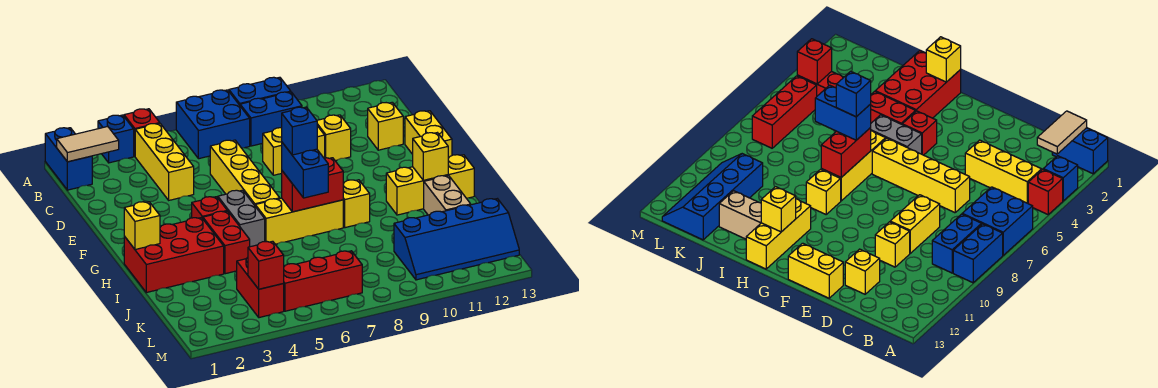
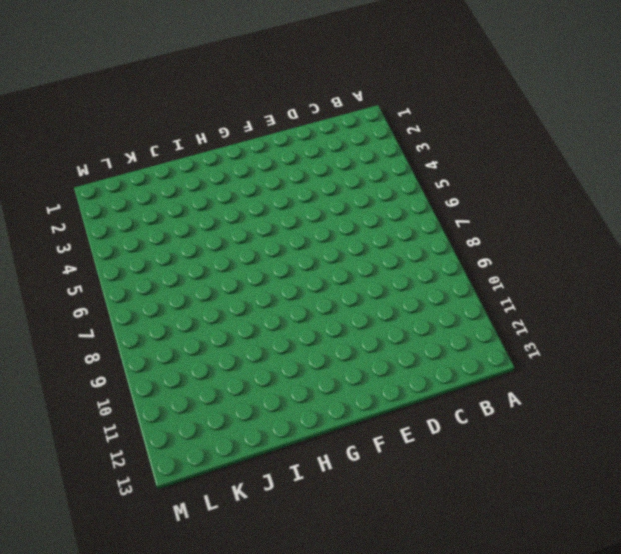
none -> blue brick A1:B1 level 1
none -> blue brick A3 level 1
none -> red brick A4 level 1
none -> blue brick A6:B7 level 1

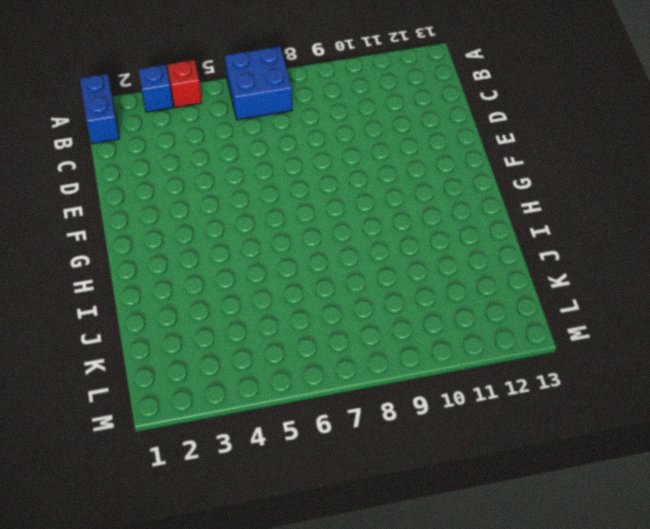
none -> blue brick A8:A9 level 1
none -> yellow brick B4:D4 level 1
none -> blue brick B8:B9 level 1
none -> yellow brick D6:G6 level 1

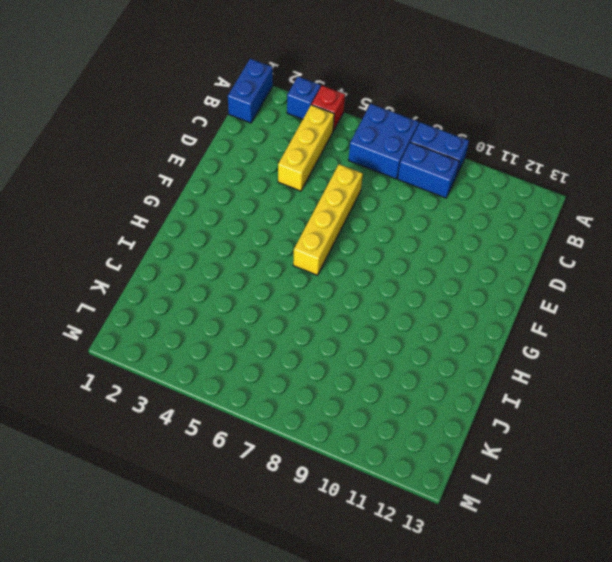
none -> yellow brick D8:D9 level 1
none -> yellow brick D10 level 1
none -> yellow brick D12 level 1
none -> yellow brick E13:F13 level 1

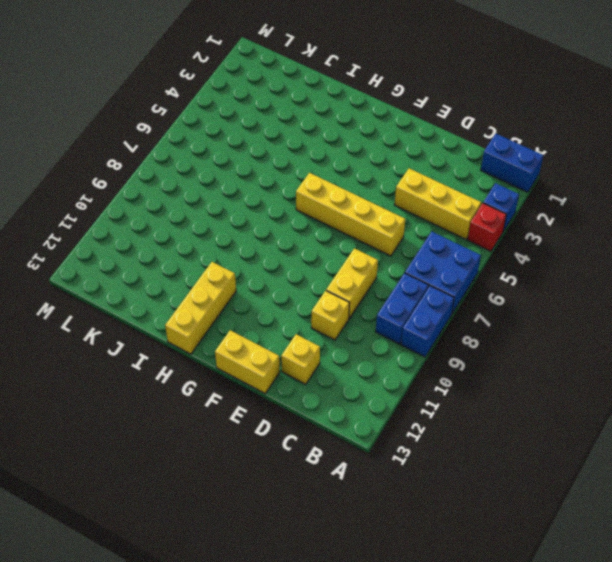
none -> red brick G4 level 1
none -> grey brick G5:H5 level 1
none -> red brick H1:I3 level 1
none -> red brick H4:I4 level 1

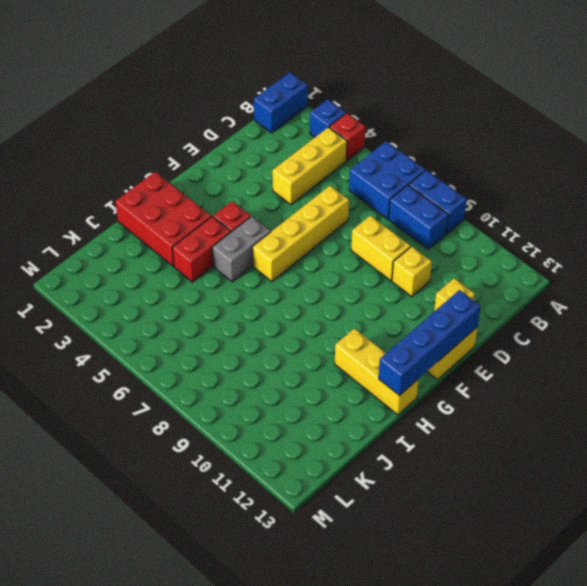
blue brick E13:H13 level 2 -> none
none -> yellow brick H6:H8 level 1
none -> yellow brick H9 level 1
none -> tan brick I12:J12 level 1
none -> red brick K4:L4 level 1

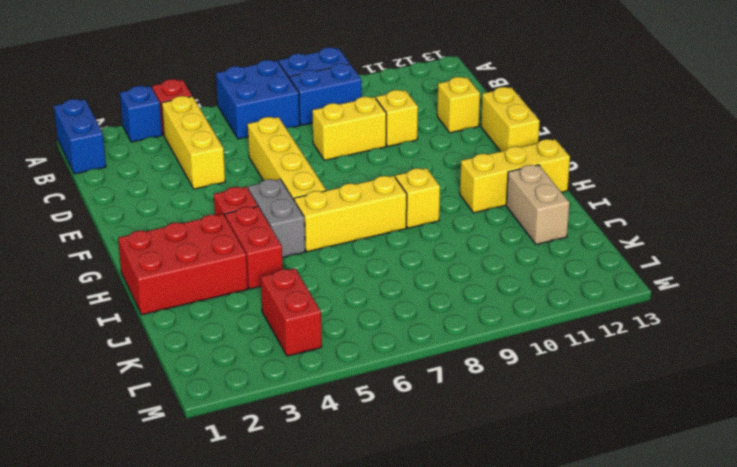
none -> blue slope K10:L13 level 1 top K
none -> red brick L5:L7 level 1
none -> tan tile B1:B2 level 2
none -> yellow brick H1 level 2

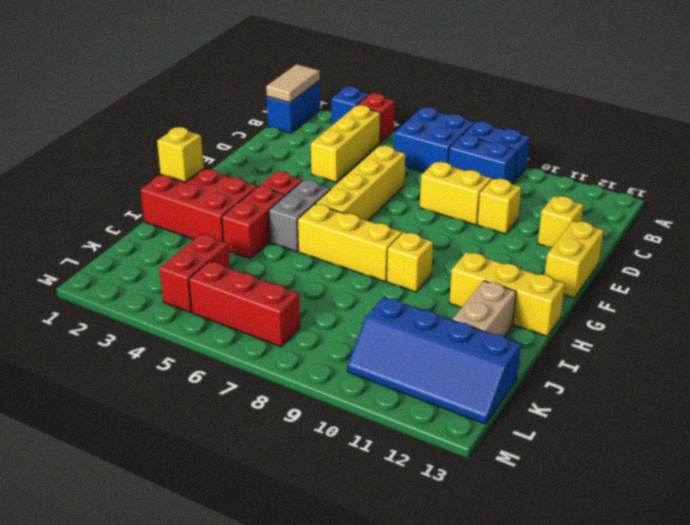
tan tile A1:B1 level 2 -> tan tile B1:B2 level 2
none -> red brick H7:H8 level 2
none -> yellow brick H12 level 2
none -> red brick L4 level 2
none -> blue brick H7:I7 level 3

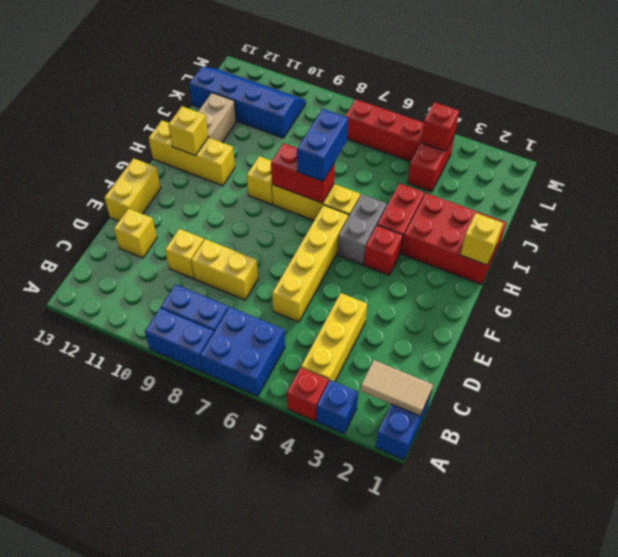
none -> blue brick H7 level 4

